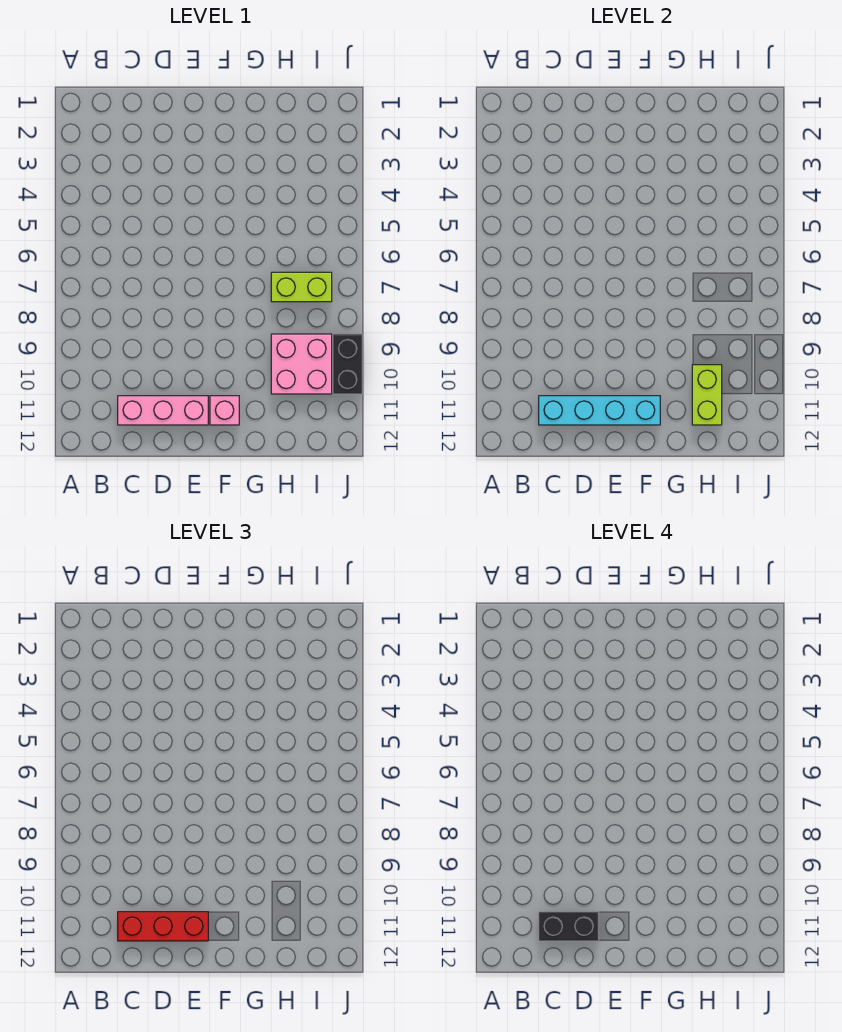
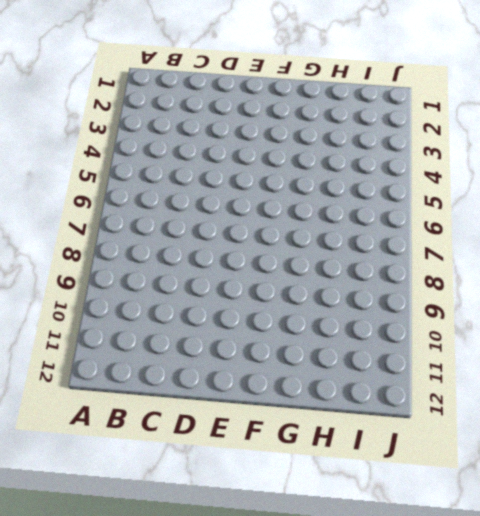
none -> pink brick C11:E11 level 1
none -> pink brick F11 level 1

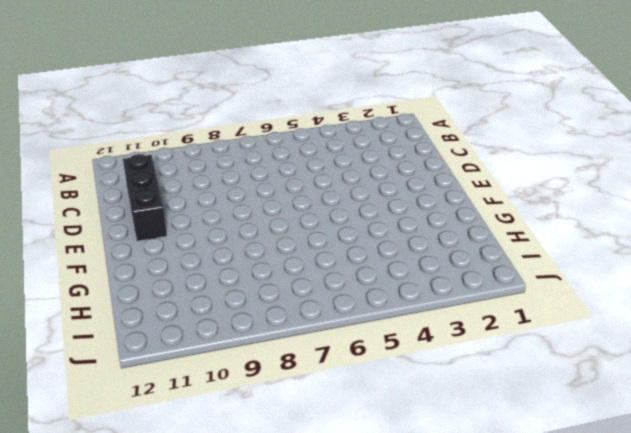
black brick C11:E11 level 1 -> pink brick C11:E11 level 1
none -> pink brick F11 level 1
none -> lime brick H7:I7 level 1

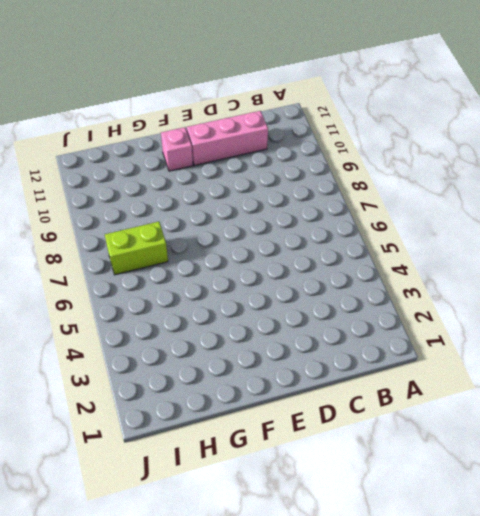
none -> pink brick H9:I10 level 1
none -> black brick J9:J10 level 1

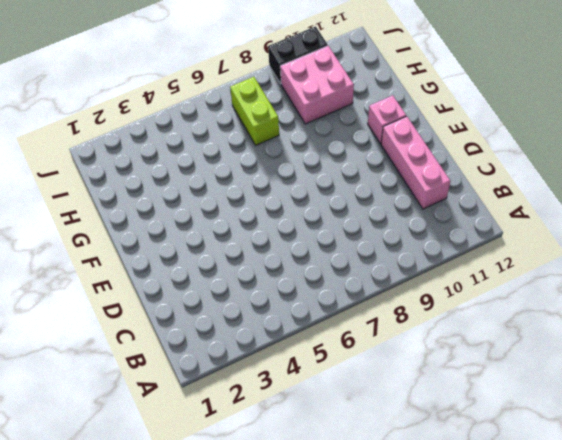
none -> cyan brick C11:F11 level 2
none -> lime brick H10:H11 level 2

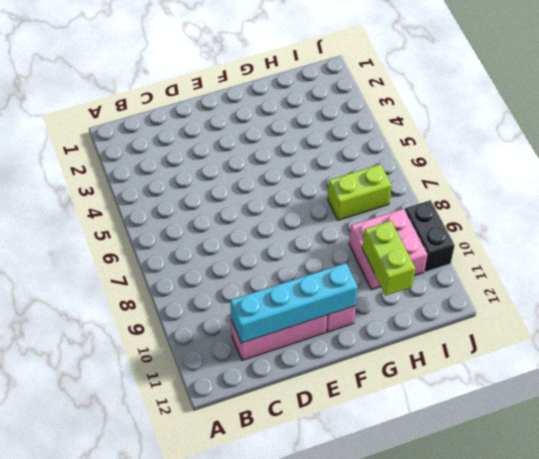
none -> red brick C11:E11 level 3
none -> black brick C11:D11 level 4

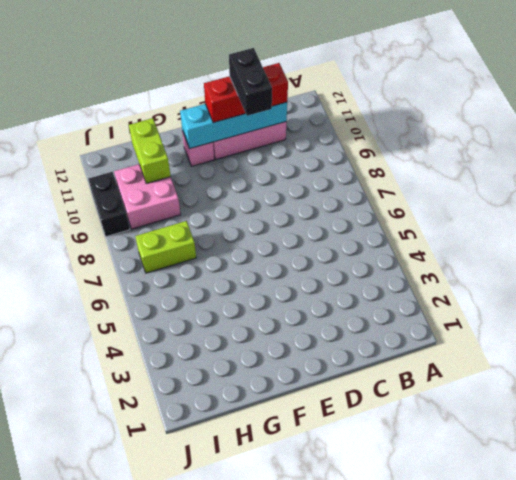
black brick D10:D11 level 4 -> black brick C11:D11 level 4

